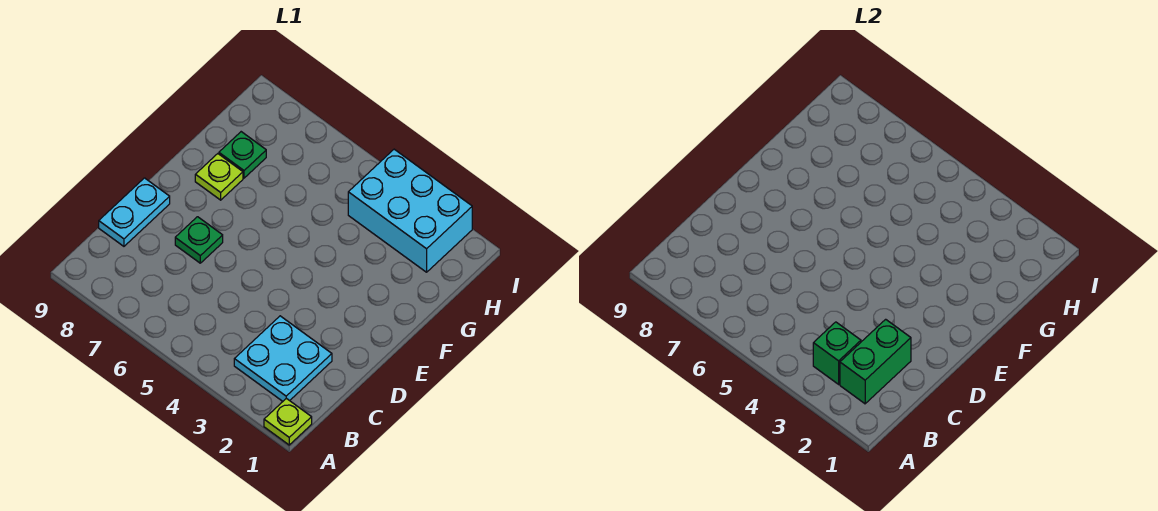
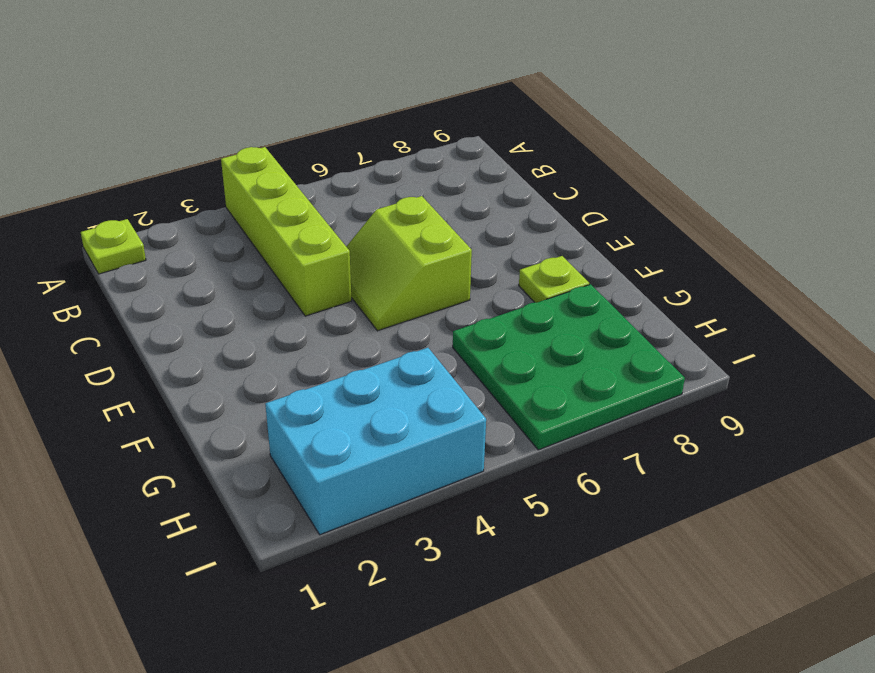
lime brick A4:D4 level 1 -> none
lime slope D5:E6 level 1 top 6 -> none
green plate G6:I8 level 1 -> green plate G8 level 1
none -> cyan plate B2:C3 level 1
none -> cyan plate C9:D9 level 1

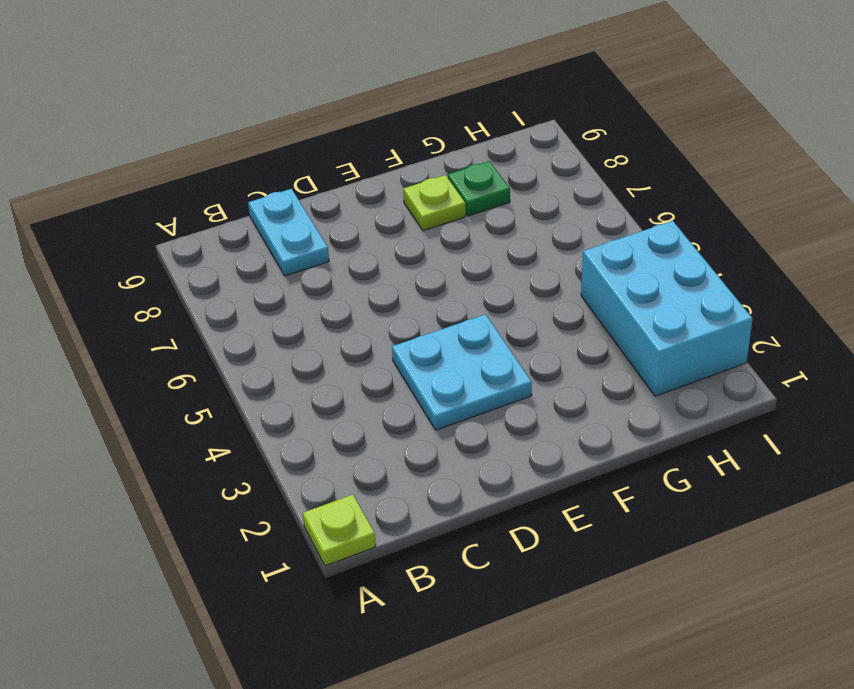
cyan plate C8:C9 level 1 -> cyan plate C9:D9 level 1
cyan plate D3:E4 level 1 -> cyan plate B2:C3 level 1
none -> green plate D7 level 1
none -> green brick B2:C2 level 2

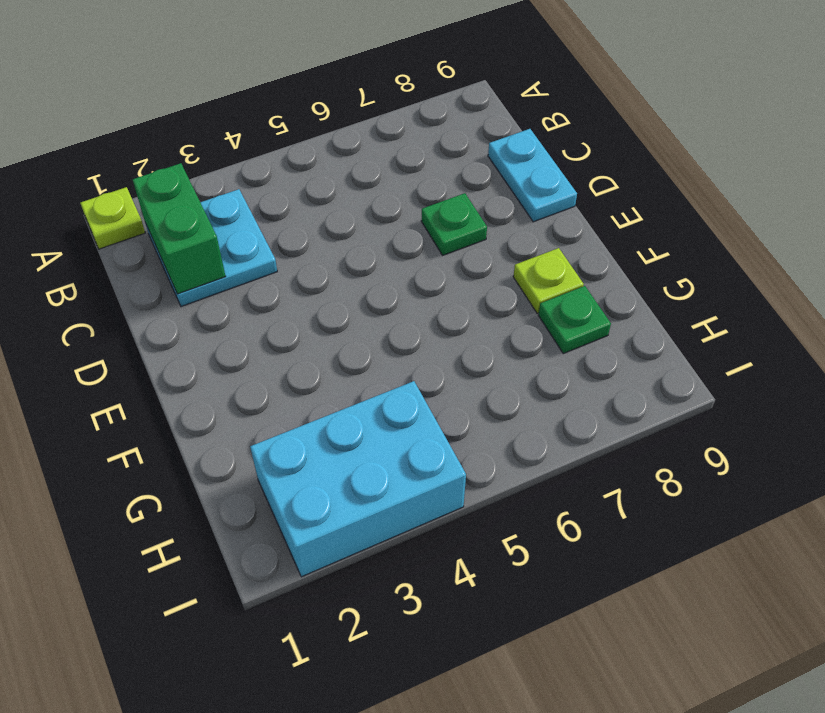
none -> green brick B3 level 2

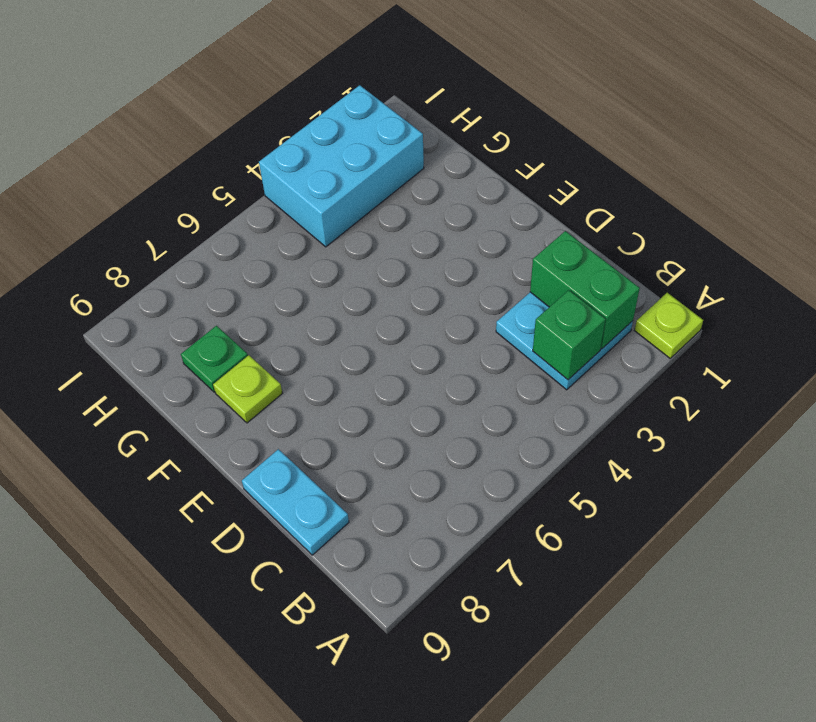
none -> green plate D7 level 1

